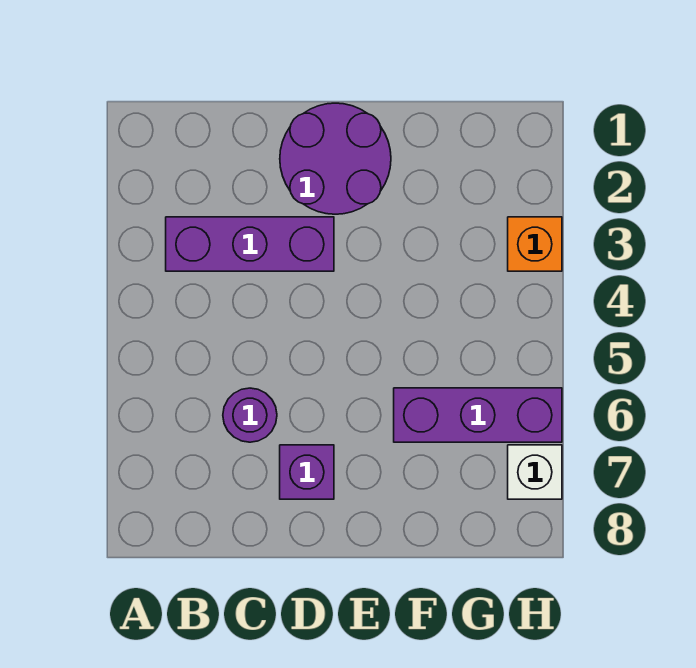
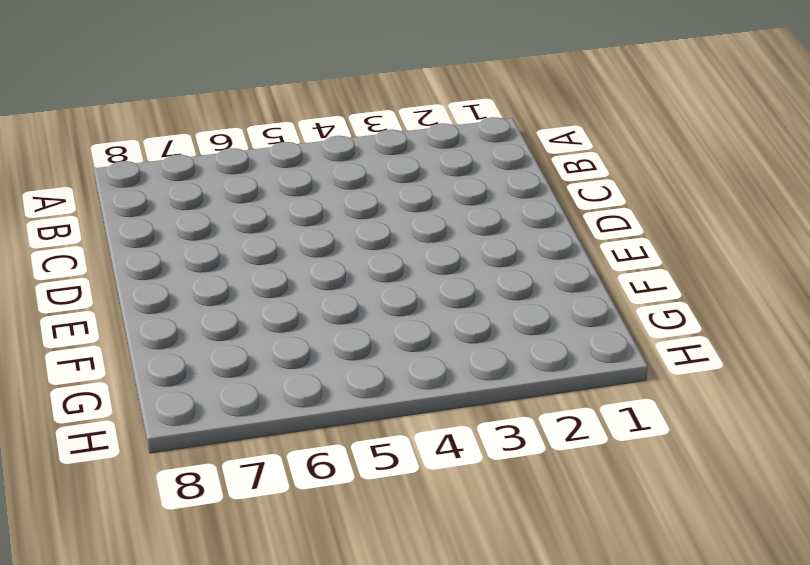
none -> purple brick B3:D3 level 1
none -> purple round brick C6 level 1

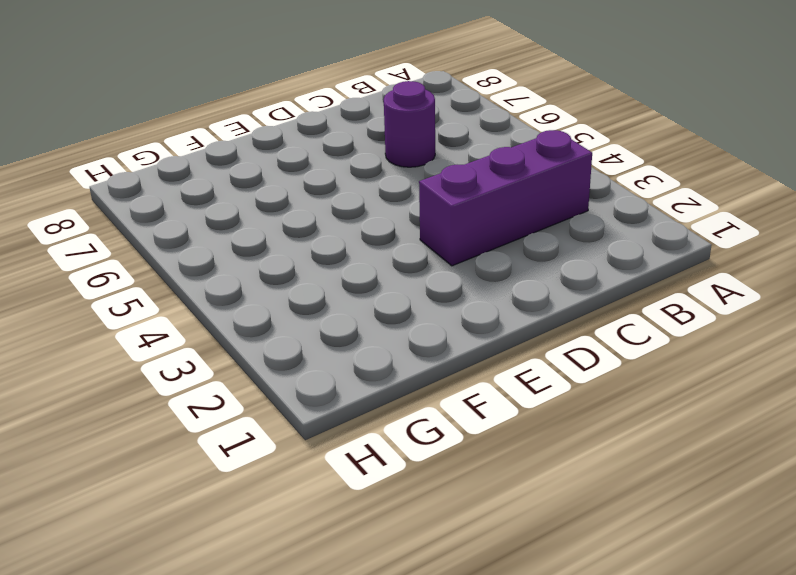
none -> purple round brick D1:E2 level 1
none -> purple brick D7 level 1

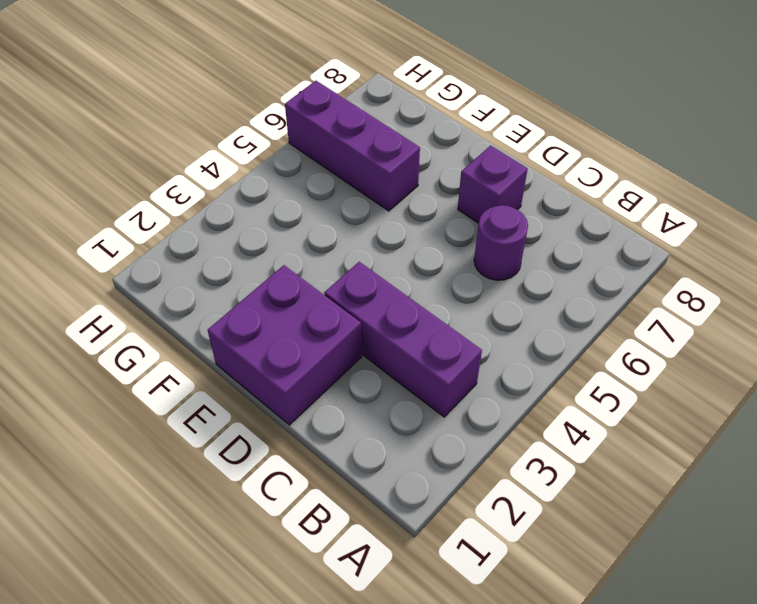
purple brick D1:E2 level 1 -> purple round brick D1:E2 level 1
none -> orange brick H3 level 1
none -> white brick H7 level 1

